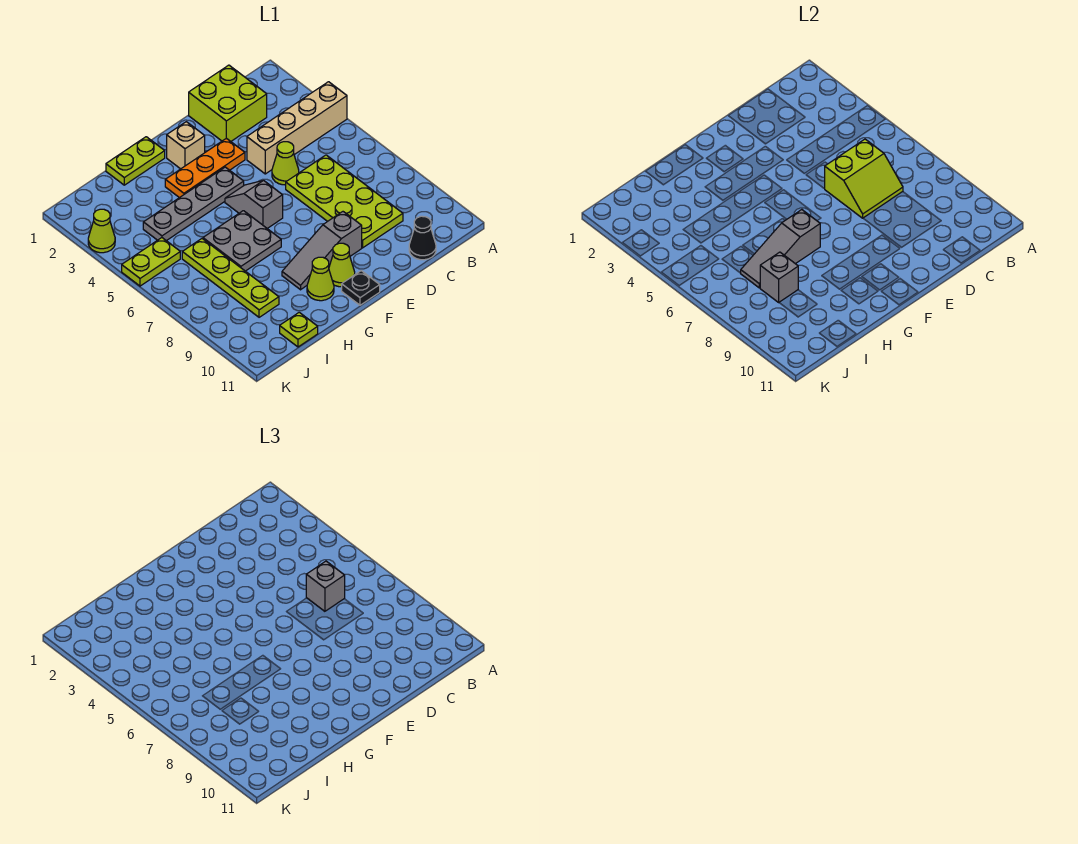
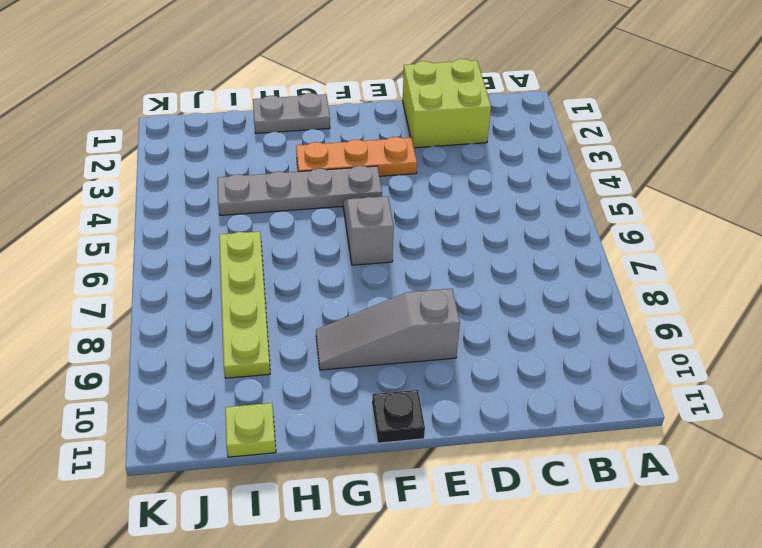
grey plate G1:H1 level 1 -> lime plate G1:H1 level 1
none -> tan brick A4:D4 level 1
none -> lime plate C6:D9 level 1
none -> black cone C11 level 1

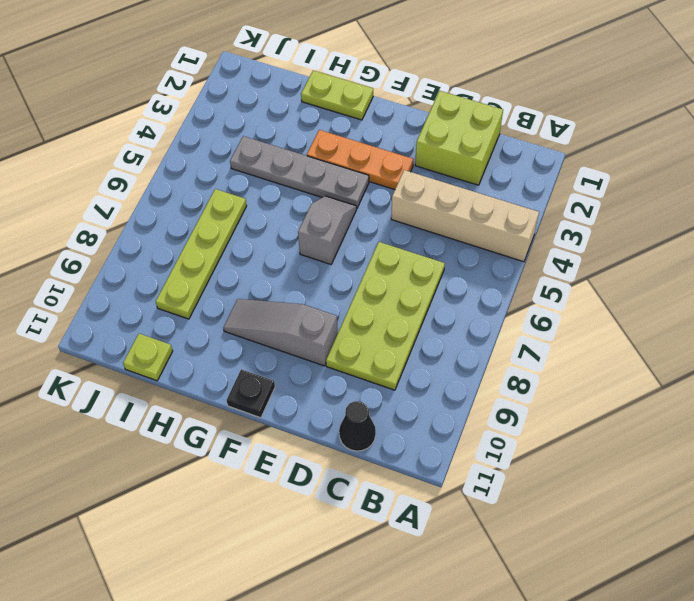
none -> lime cone D5 level 1
none -> tan brick F2 level 1
none -> lime cone F10 level 1

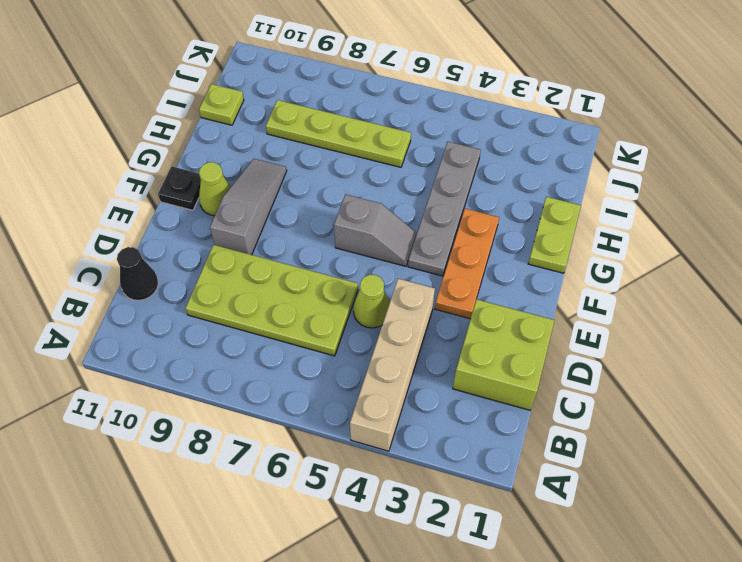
none -> tan brick F2 level 1
none -> grey plate G6:H7 level 1
none -> lime cone G10 level 1

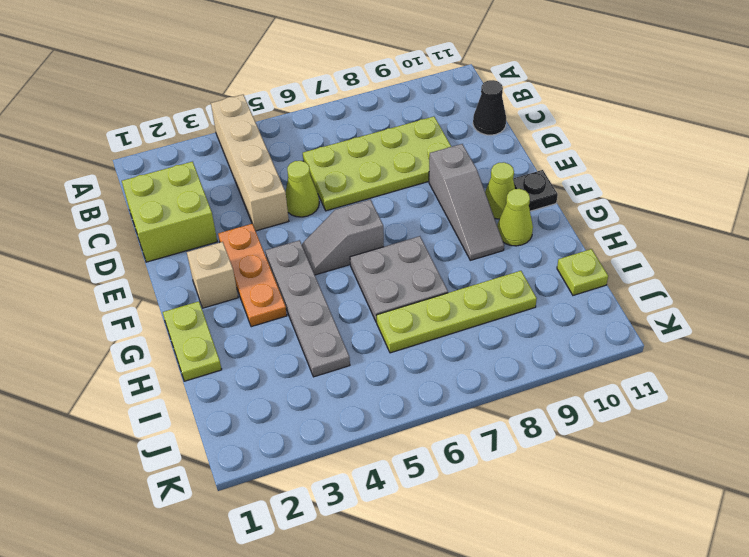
none -> lime plate J5:K5 level 1
none -> lime cone K3 level 1
none -> lime slope C6:D7 level 2 top 6

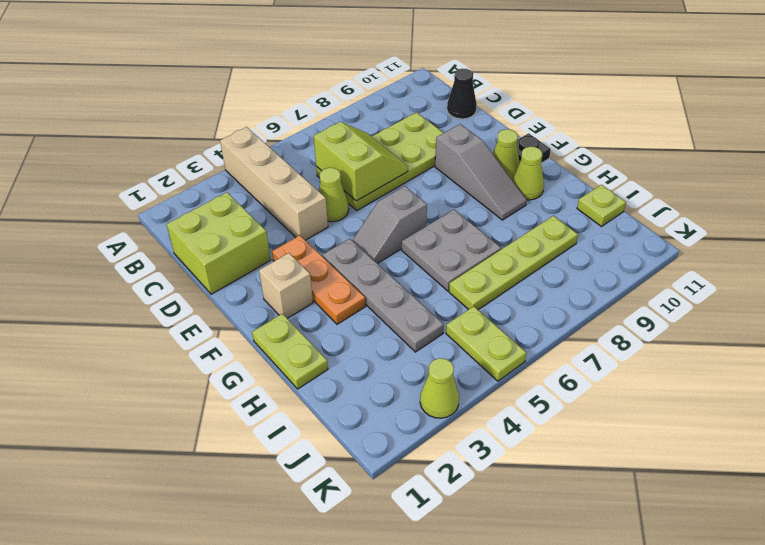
none -> grey slope G7:I7 level 2 top G
none -> grey brick I8 level 2
none -> grey brick C6 level 3

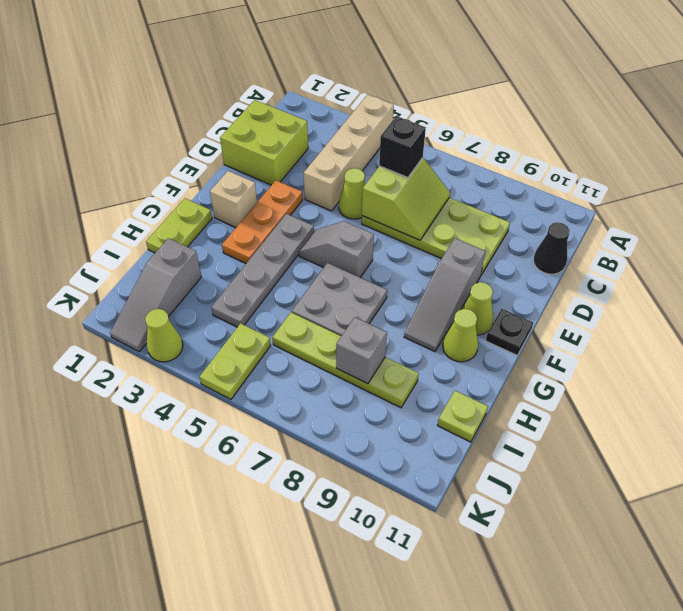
black brick C6 level 3 -> grey brick C6 level 3
grey slope I2:K2 level 1 top I -> grey slope G7:I7 level 2 top G

